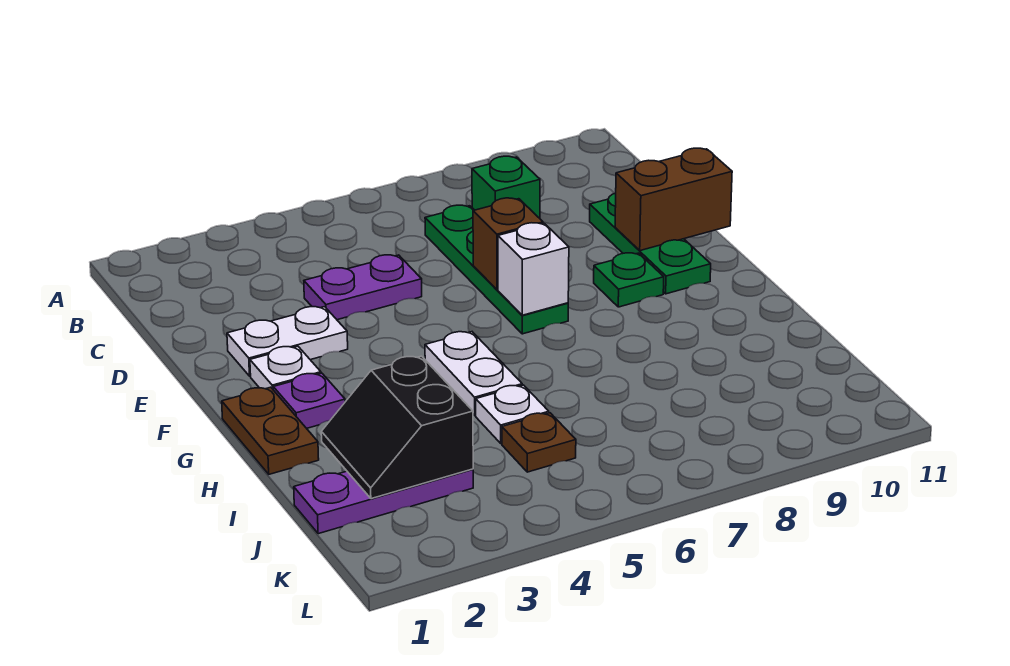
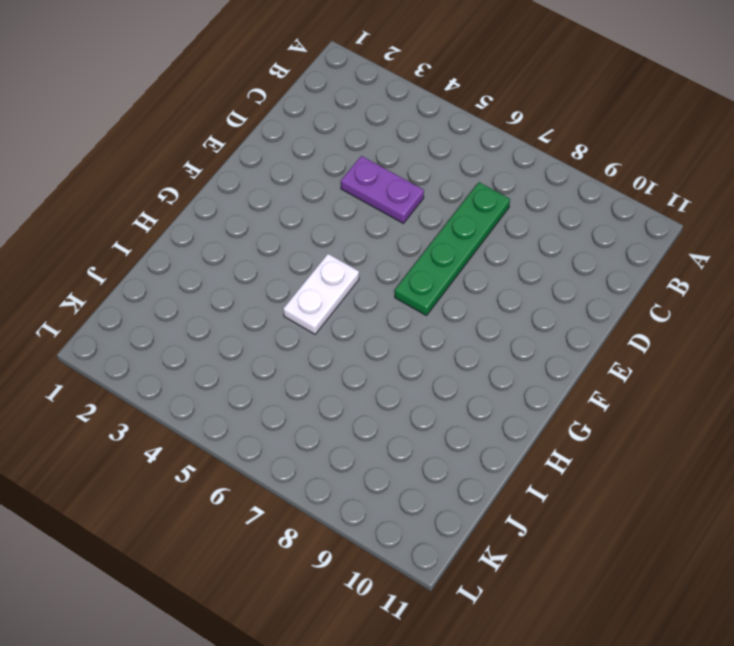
none -> green brick C8 level 1
none -> green plate D10:F10 level 1
none -> white plate E2:E3 level 1

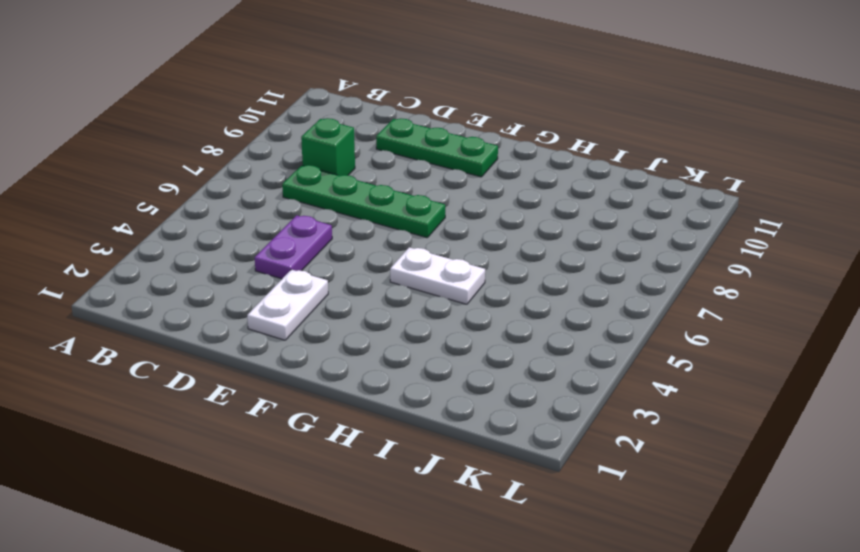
none -> white plate F2 level 1
none -> green plate F9 level 1
none -> brown plate G1:H1 level 1

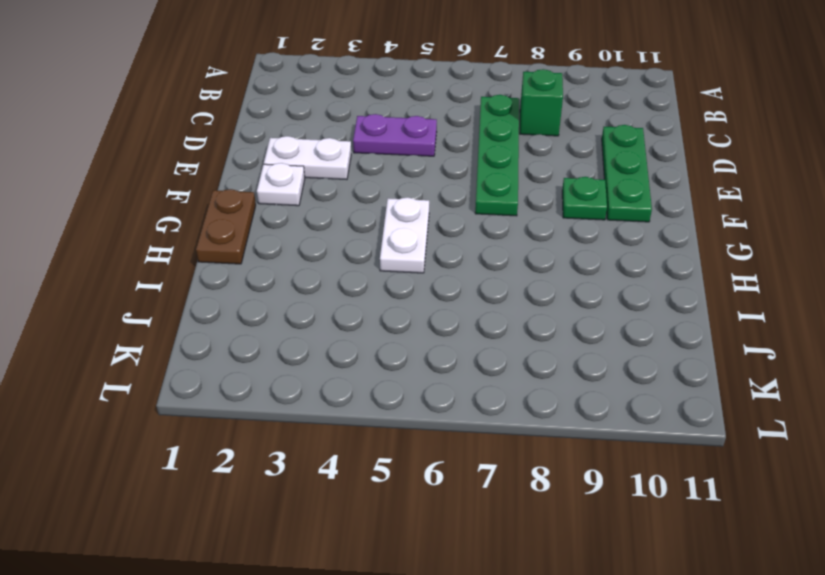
none -> purple plate G2 level 1
none -> white plate I5 level 1
none -> purple plate J1:J3 level 1

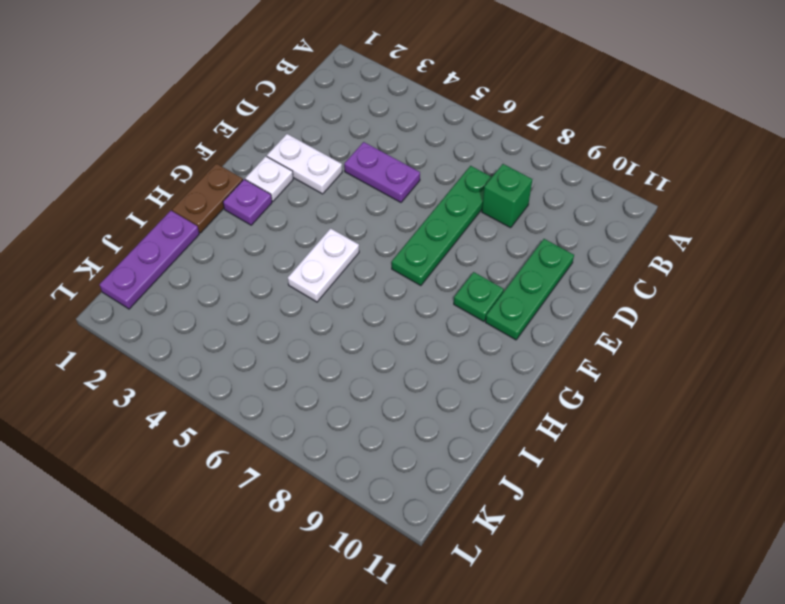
purple plate I1:K1 level 1 -> purple plate J1:J3 level 1
none -> white plate I5 level 1
none -> brown plate J5 level 1
none -> brown brick E7 level 2

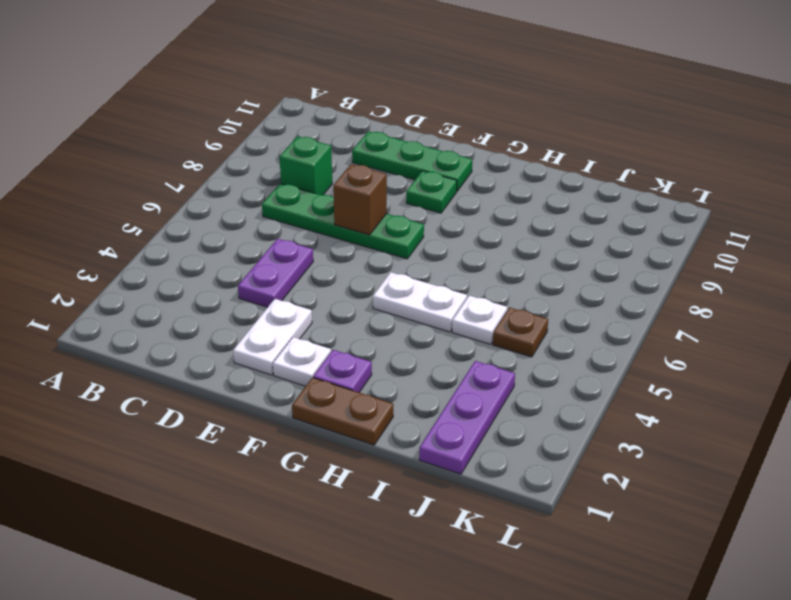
none -> brown brick E10:E11 level 2
none -> white brick F7 level 2
none -> black slope I2:J3 level 2 top 3

